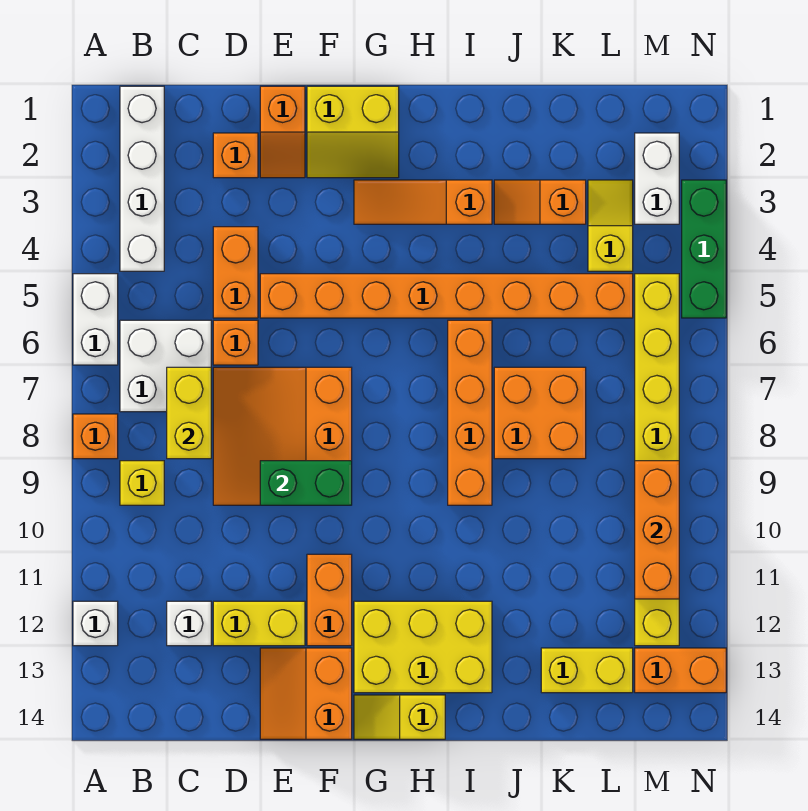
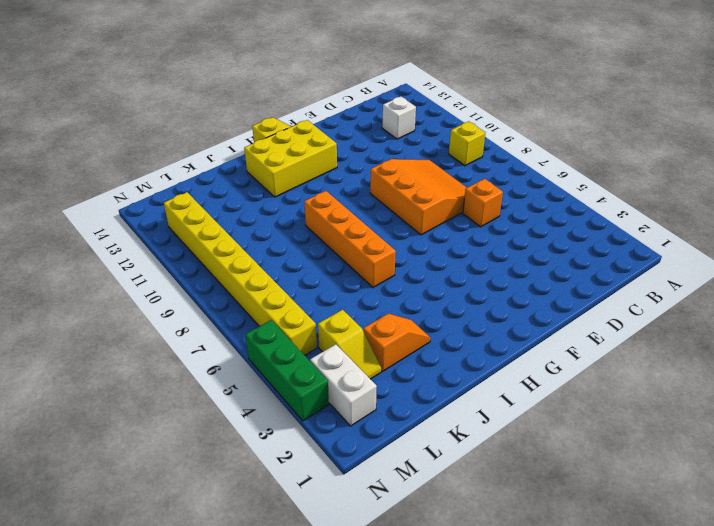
none -> white brick A5:A6 level 1
none -> orange brick A8 level 1
none -> white brick A12 level 1
none -> white brick B1:B4 level 1

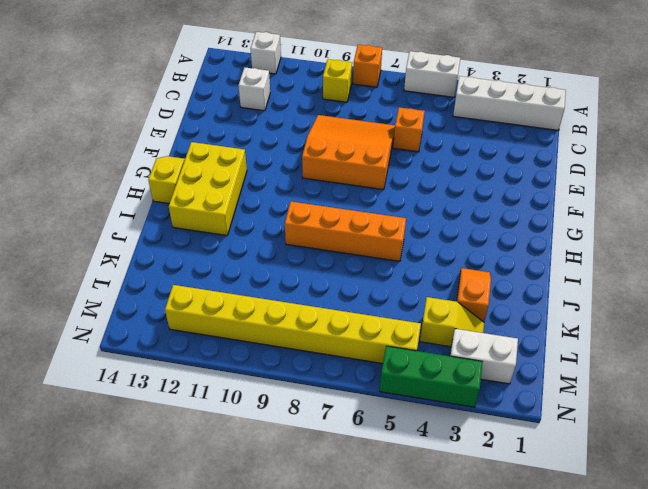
none -> white brick B6:C7 level 1
none -> orange brick D2 level 1
none -> orange brick D4:D5 level 1
none -> yellow brick D12:E12 level 1

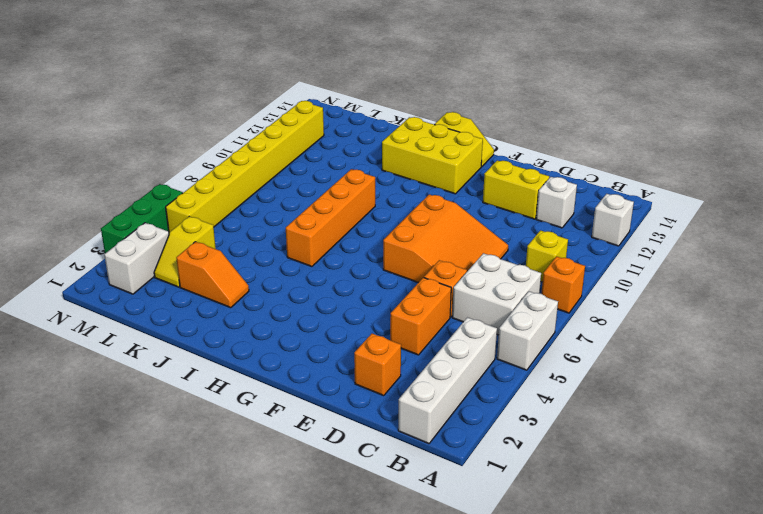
none -> orange slope E1:E2 level 1 top 1
none -> orange brick E5:L5 level 1
none -> orange slope E13:F14 level 1 top F
none -> yellow slope F1:G2 level 1 top 1

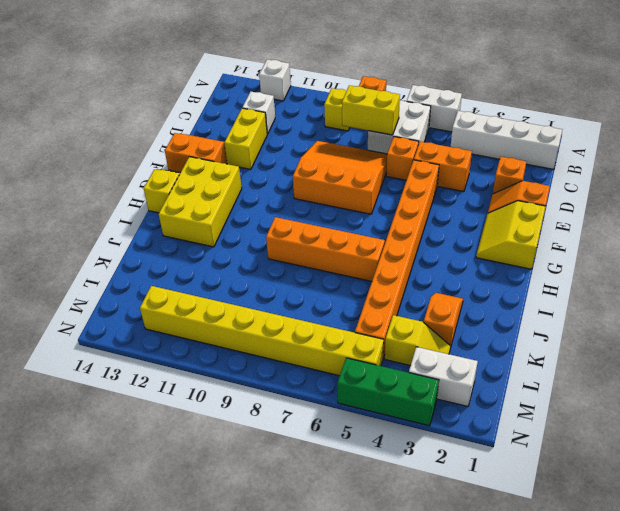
none -> orange brick F11:F12 level 1
none -> orange slope G3:I3 level 1 top I
none -> orange brick J7:K8 level 1
none -> yellow brick K13:L13 level 1

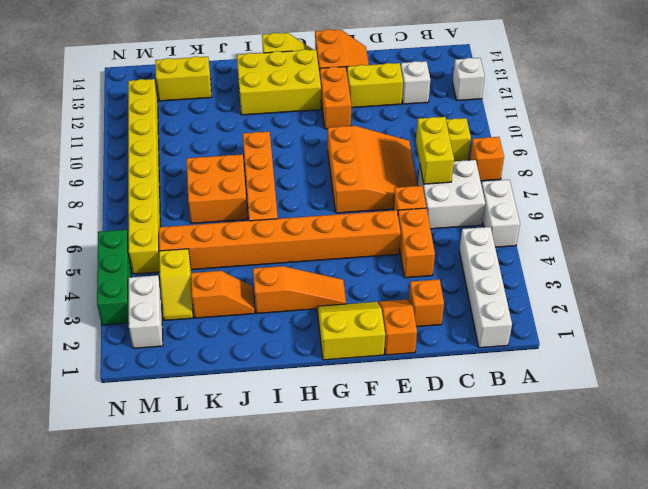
none -> orange brick M13:N13 level 1
none -> green brick E9:F9 level 2
none -> orange brick M9:M11 level 2

